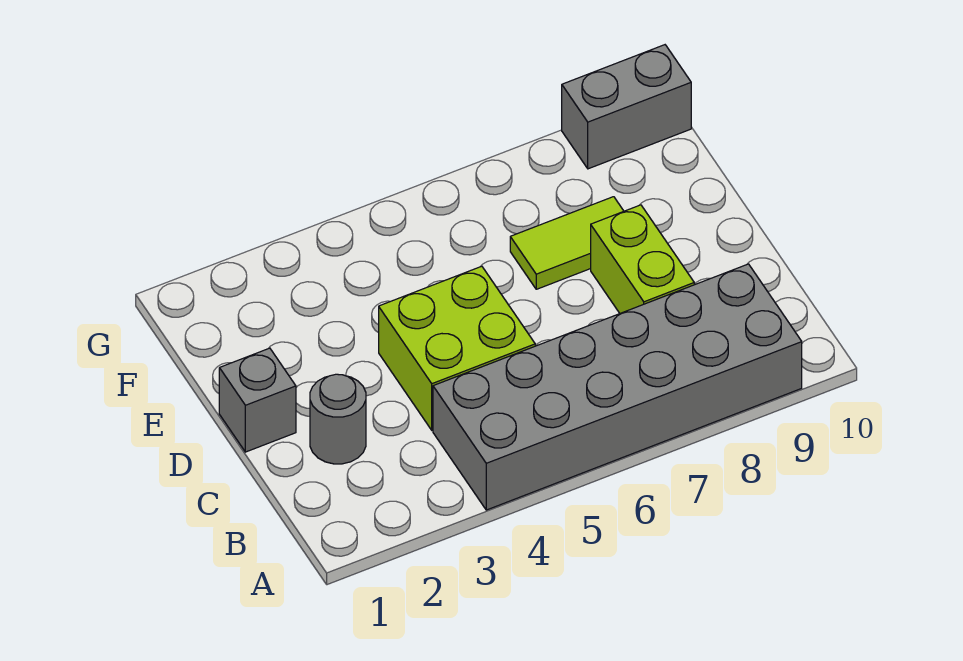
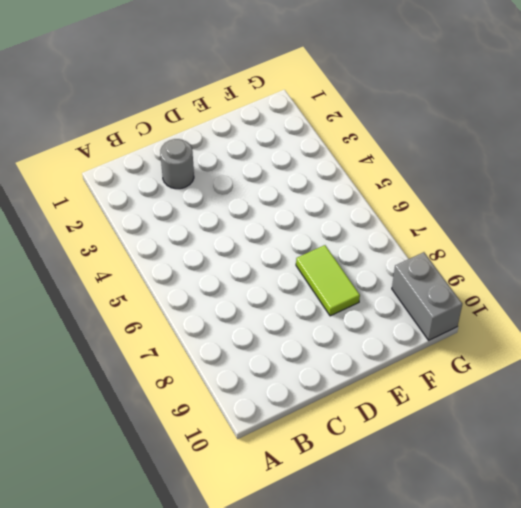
none -> grey brick A4:B9 level 1
none -> lime brick C4:D5 level 1

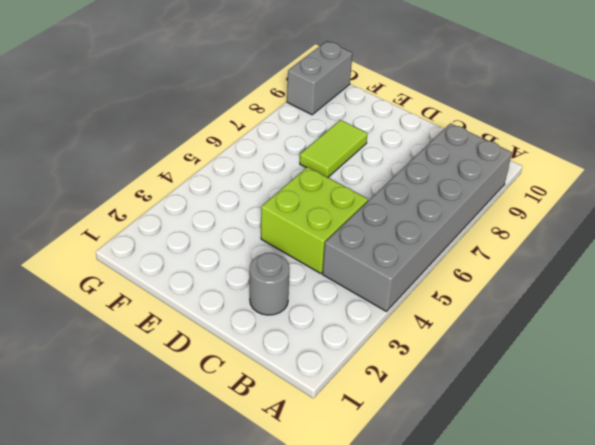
none -> lime brick C8:D8 level 1
none -> grey brick D1 level 1

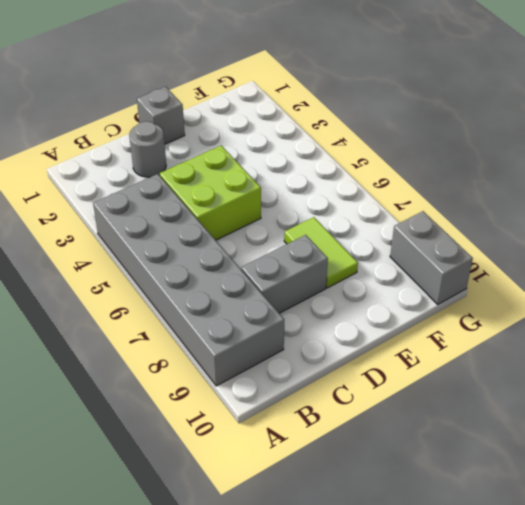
grey brick C8:D8 level 1 -> lime brick C8:D8 level 1

